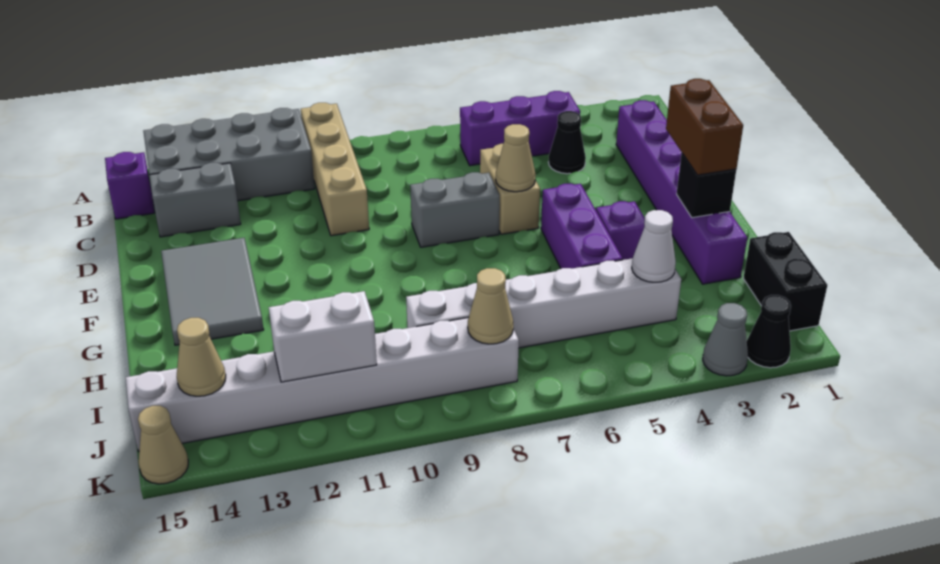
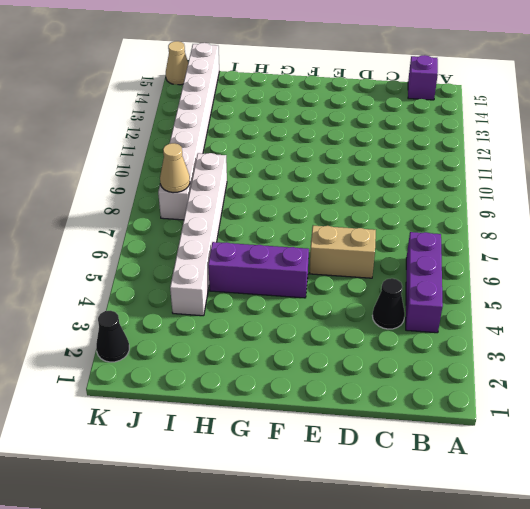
none -> tan brick A10:D10 level 1
none -> grey brick A11:B14 level 1
none -> purple brick C2:H2 level 1

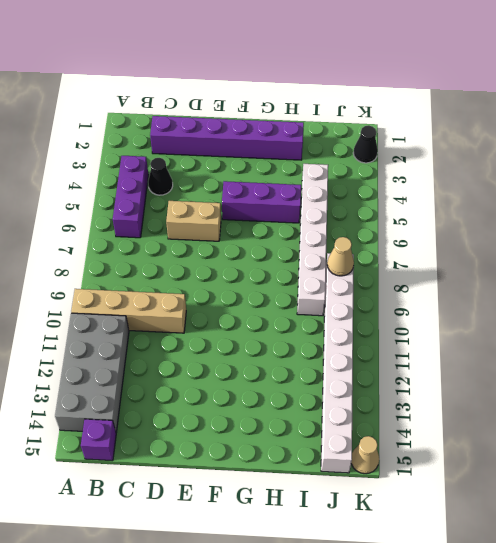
none -> grey brick C13:C14 level 1
none -> grey brick E7:E8 level 1
none -> grey tile E13:G14 level 1

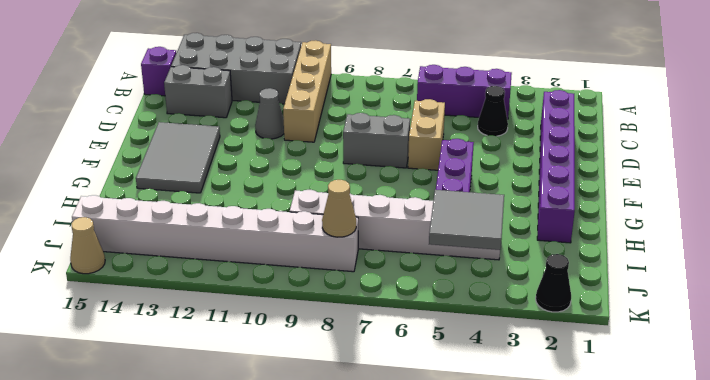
grey cone D11 level 1 -> grey cone K3 level 1
grey tile I4:J5 level 2 -> white cone I4 level 2
none -> purple brick G4 level 1
none -> black brick I1:J1 level 1
none -> tan cone E6 level 2

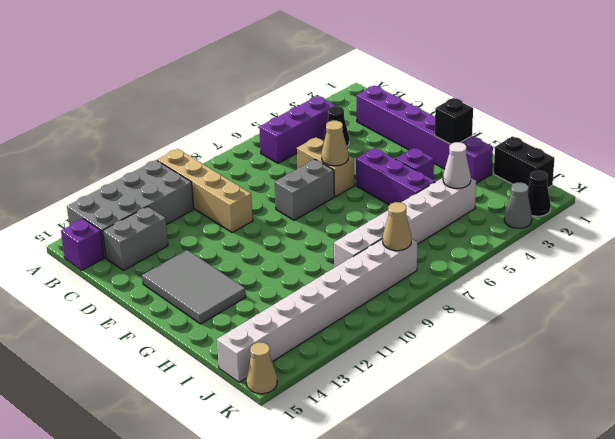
none -> white brick J11:J12 level 2
none -> tan cone J14 level 2
none -> brown brick F2:G2 level 3

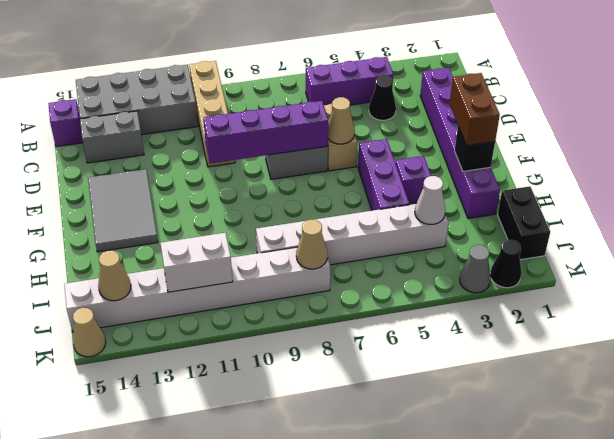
purple brick E7:E10 level 2 -> none

